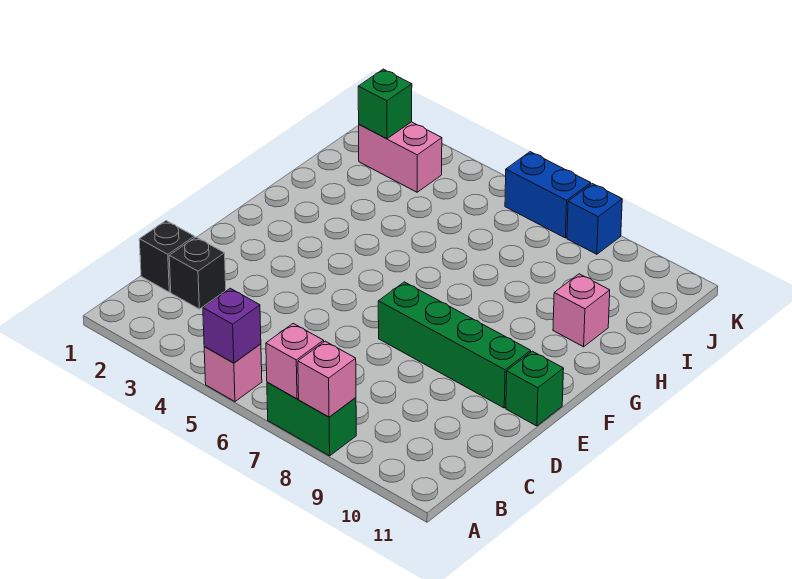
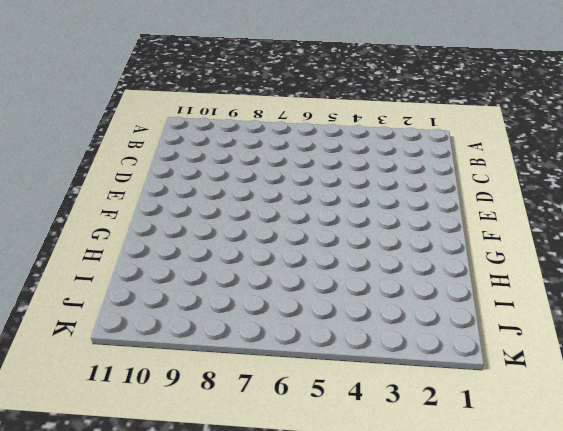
none -> pink brick A5 level 1
none -> green brick A7:A8 level 1
none -> black brick C1 level 1

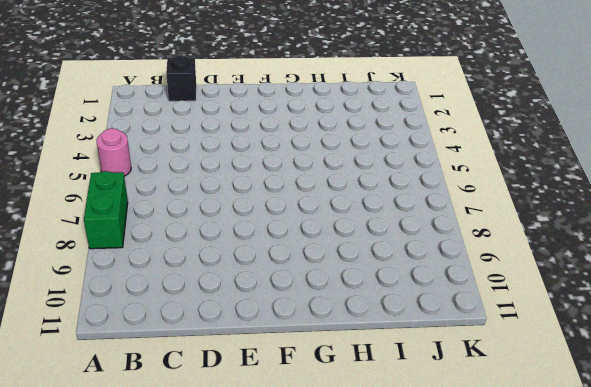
pink round brick A5 level 1 -> pink brick A5 level 1
none -> black brick C2 level 1
none -> green brick E7:E10 level 1
none -> green brick E11 level 1

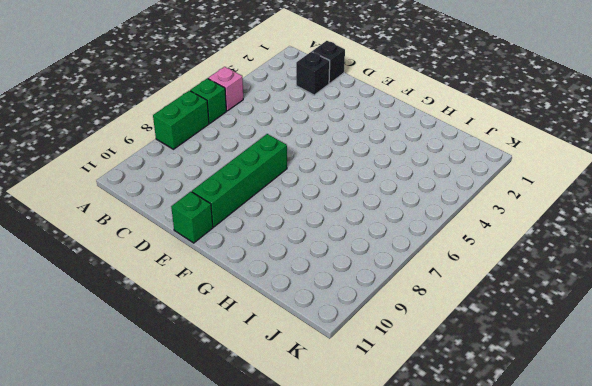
green brick A6 level 1 -> green brick J2 level 2
none -> pink brick H10 level 1
none -> pink brick J2:J3 level 1
none -> blue brick K6:K7 level 1

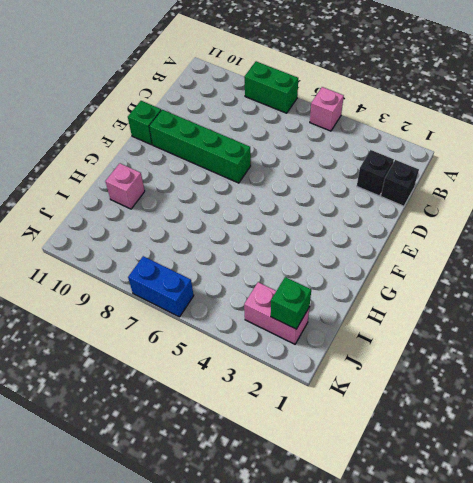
none -> blue brick K8 level 1
none -> purple brick A5 level 2
none -> pink brick A7 level 2

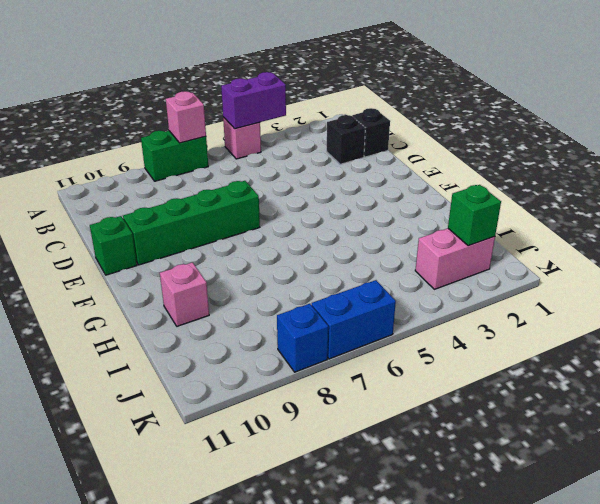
purple brick A4:A5 level 2 -> purple brick A5 level 2
none -> pink brick A8 level 2

